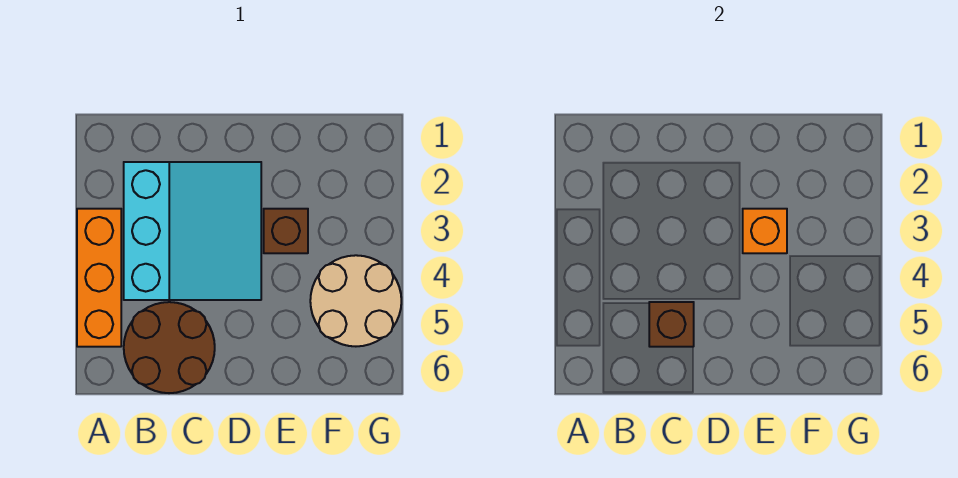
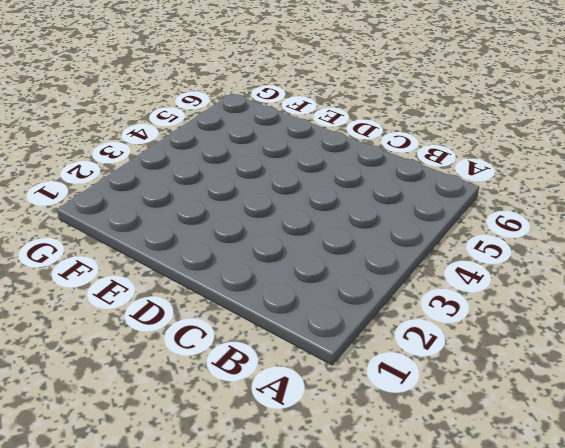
none -> orange brick A3:A5 level 1
none -> cyan slope B2:D4 level 1 top B

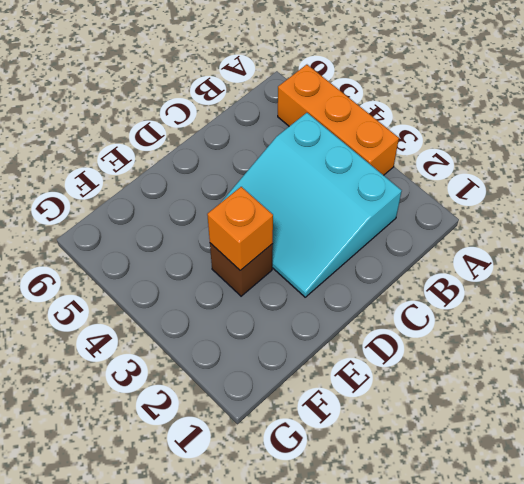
none -> brown round brick B5:C6 level 1
none -> tan round brick F4:G5 level 1

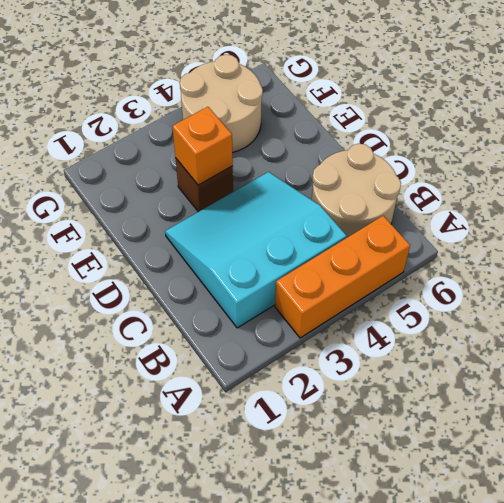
tan round brick B5:C6 level 1 -> brown round brick B5:C6 level 1
none -> brown brick C5 level 2

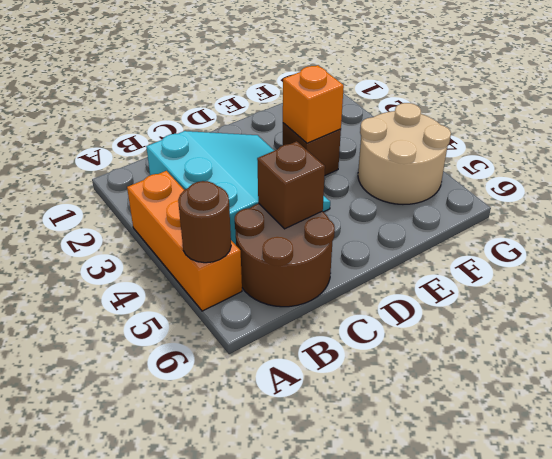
brown round brick A5 level 2 -> none

